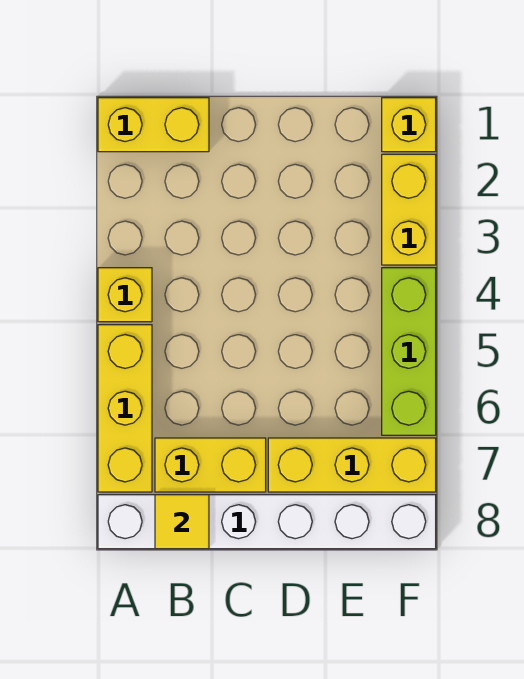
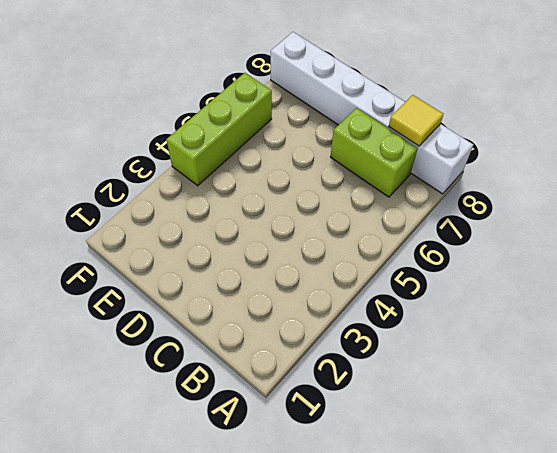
lime brick B7:C7 level 1 -> yellow brick B7:C7 level 1
none -> yellow brick A1:B1 level 1
none -> yellow brick A4 level 1

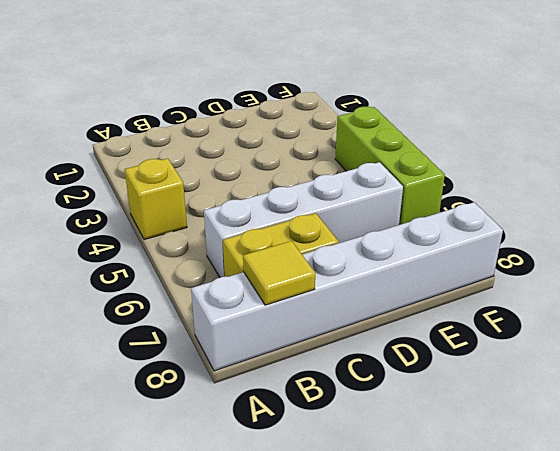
white brick B6:E6 level 1 -> none
none -> yellow brick A1:B1 level 1
none -> yellow brick A5:A7 level 1

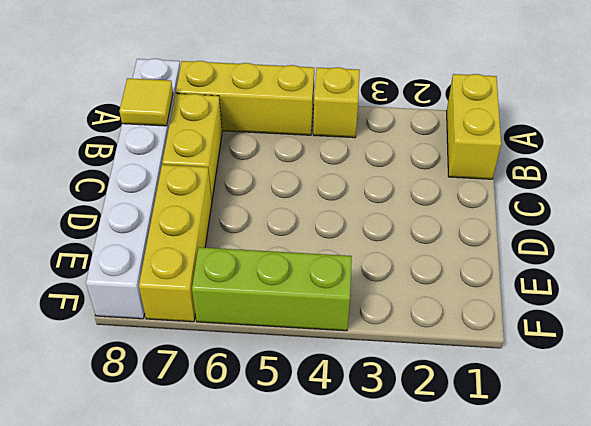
none -> yellow brick F1 level 1
none -> yellow brick F2:F3 level 1

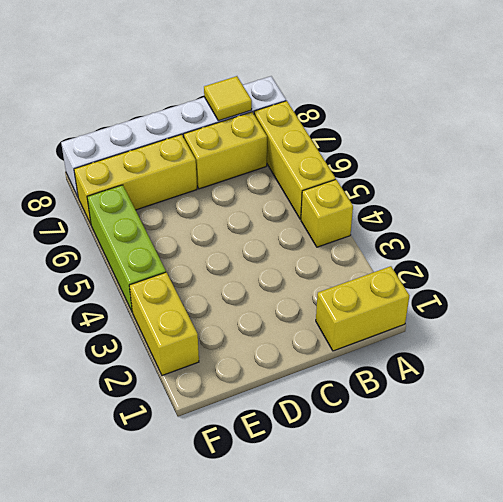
none -> yellow brick F1 level 1

